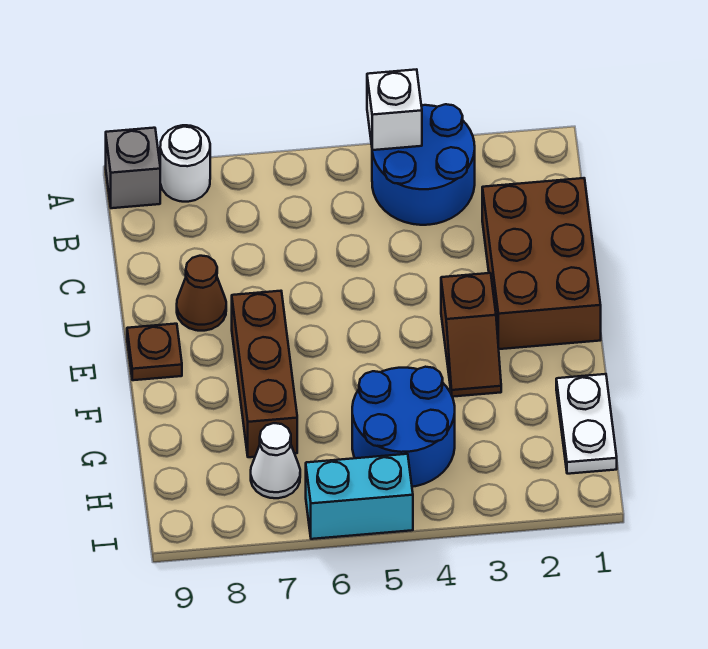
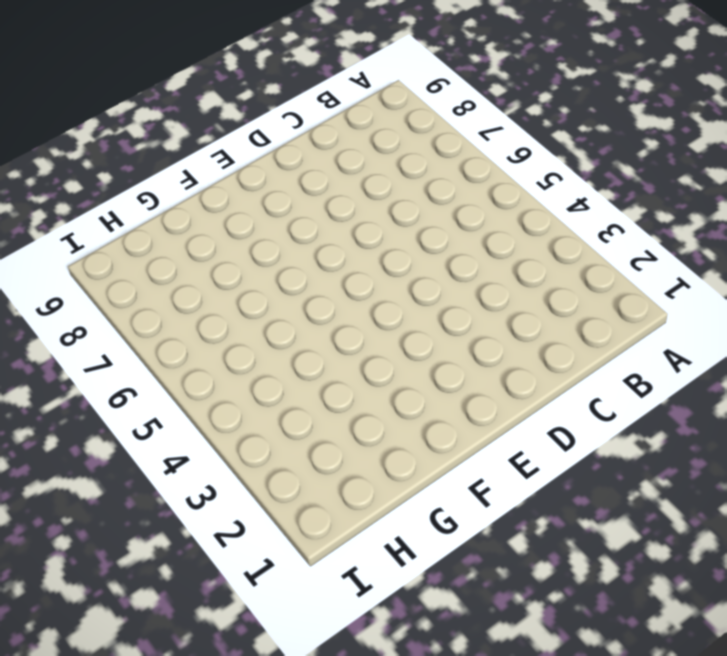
none -> blue round brick A3:B4 level 1
none -> white round brick A8 level 1
none -> grey brick A9 level 1

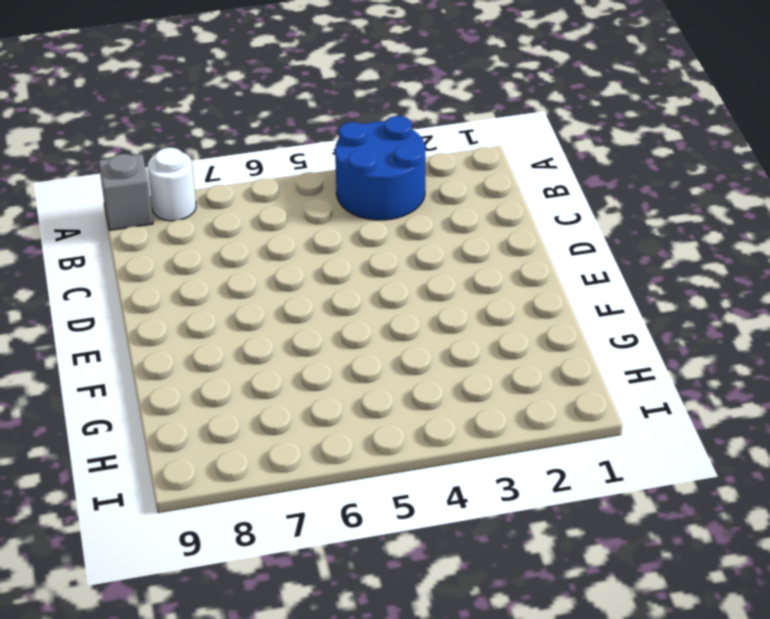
none -> brown brick C1:E2 level 1
none -> brown cone D8 level 1
none -> brown slope E3:F3 level 1 top E

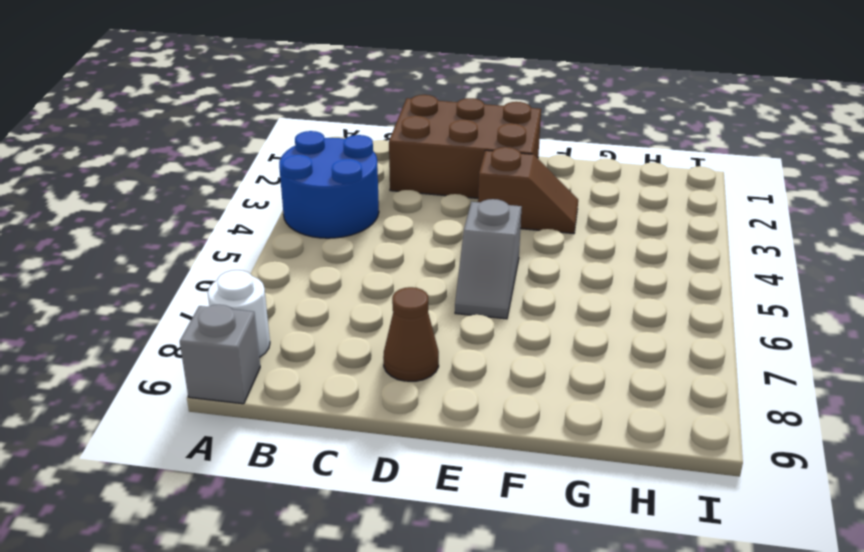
grey slope E5:E6 level 1 top 5 -> none
none -> brown brick E7:G7 level 1
none -> brown plate E9 level 1
none -> white plate G1:H1 level 1

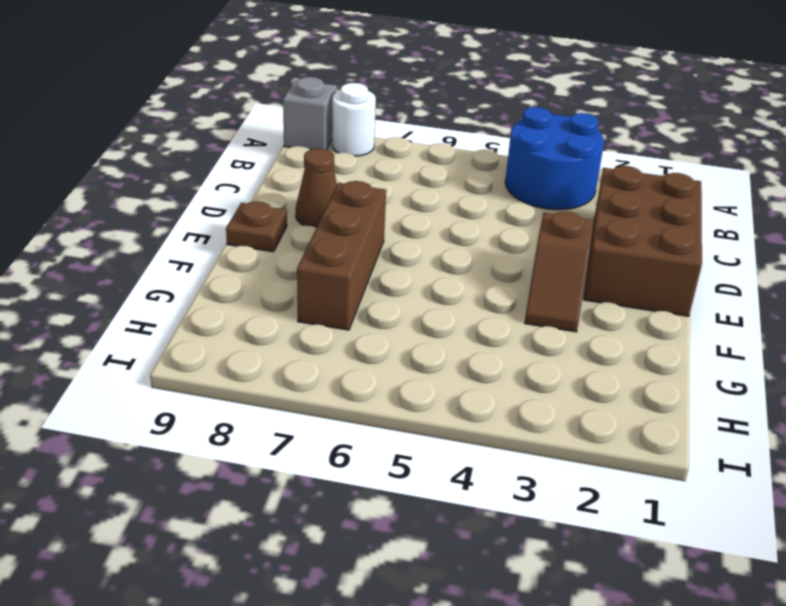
none -> white plate G1:H1 level 1
none -> blue round brick G4:H5 level 1
none -> white cone H7 level 1

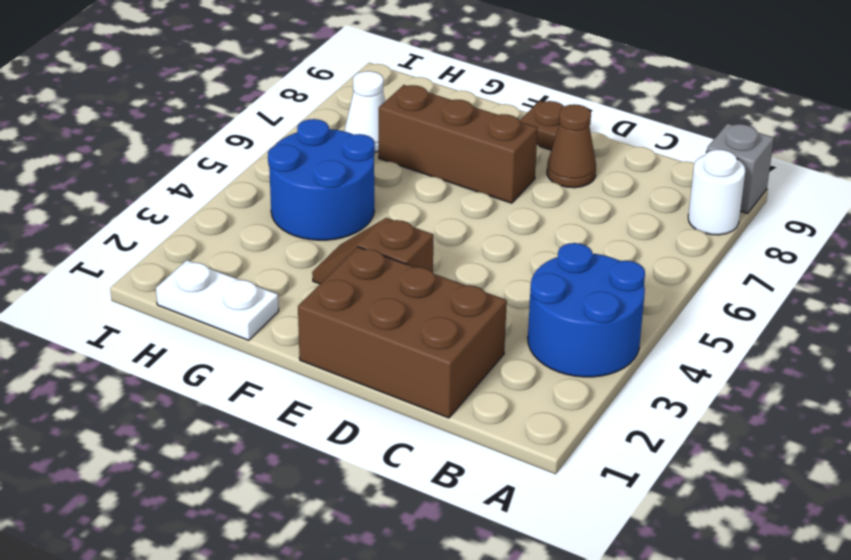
none -> cyan brick I5:I6 level 1
none -> white brick A4 level 2

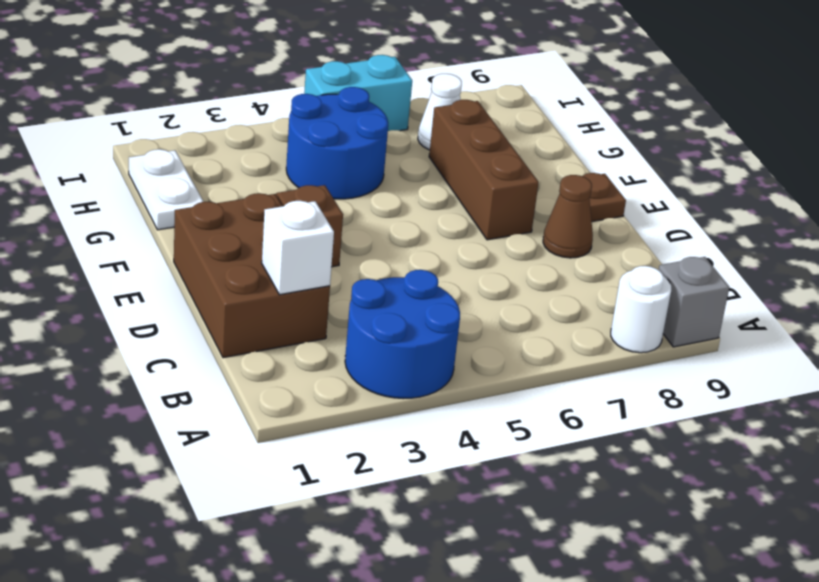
white brick C2 level 2 -> white brick A4 level 2

